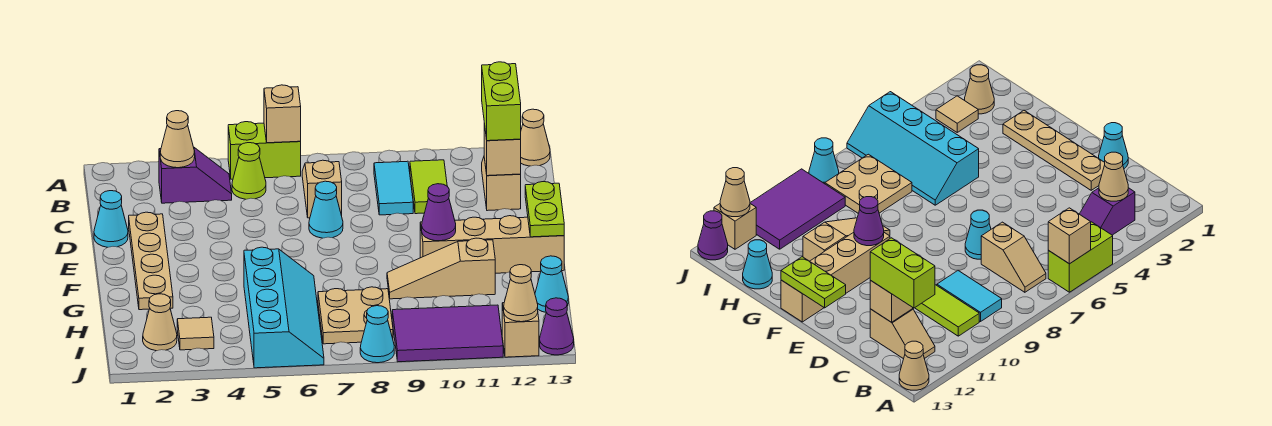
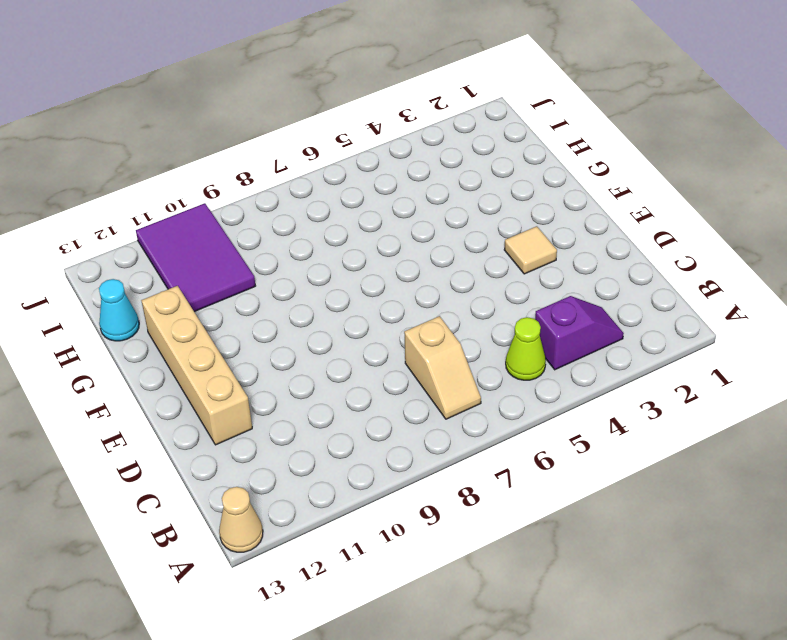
purple slope B3:B4 level 1 top 4 -> purple slope B3:B4 level 1 top 3
tan brick D12:G12 level 1 -> tan brick F10:F13 level 1
tan tile E3 level 1 -> tan tile I3 level 1
purple tile H10:J11 level 1 -> purple tile I9:J11 level 1
none -> lime brick A5:A6 level 1
none -> cyan tile B9:C9 level 1
none -> lime tile B10:C10 level 1

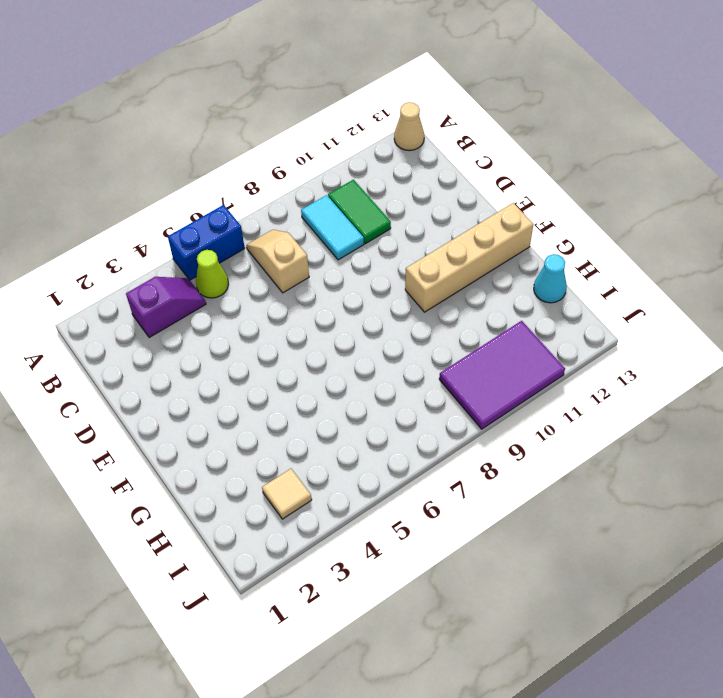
blue brick A5:A6 level 1 -> lime brick A5:A6 level 1
green tile B10:C10 level 1 -> lime tile B10:C10 level 1
none -> tan slope B12:C12 level 1 top C
none -> cyan cone D1 level 1
none -> tan plate D2:G2 level 1

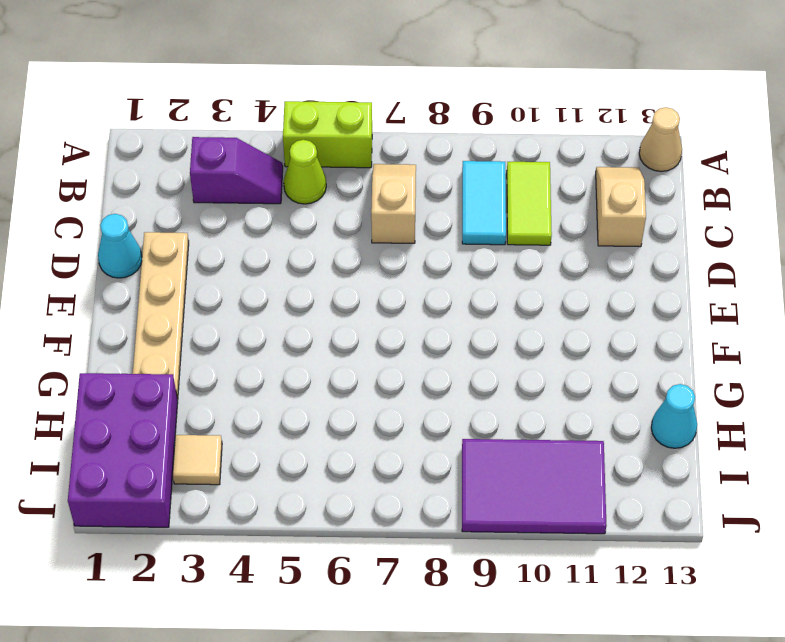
purple brick H1:J2 level 1 -> tan cone I2 level 1
none -> cyan cone D7 level 1
none -> tan brick F10:F13 level 1
none -> cyan slope G5:J6 level 1 top 5

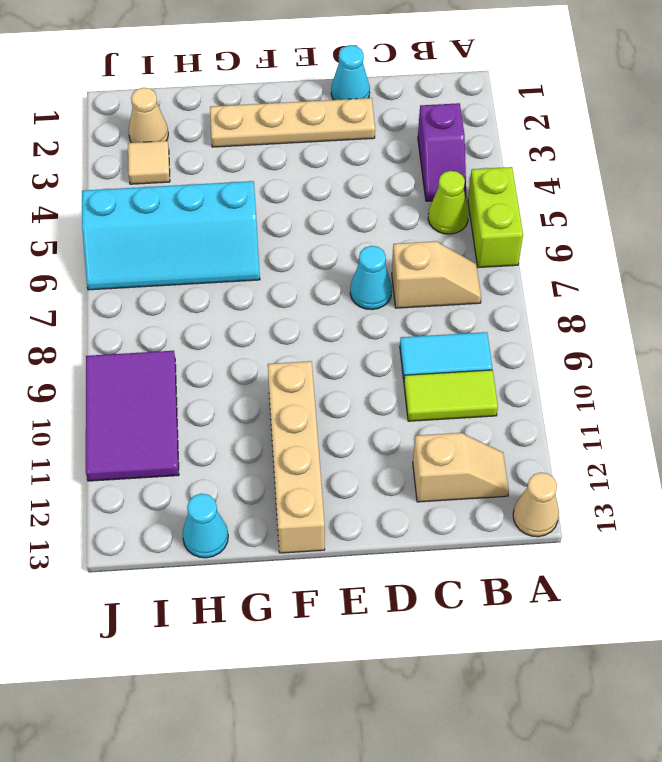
none -> tan slope G9:G11 level 1 top 11
none -> tan plate H7:I8 level 1
none -> cyan cone J8 level 1

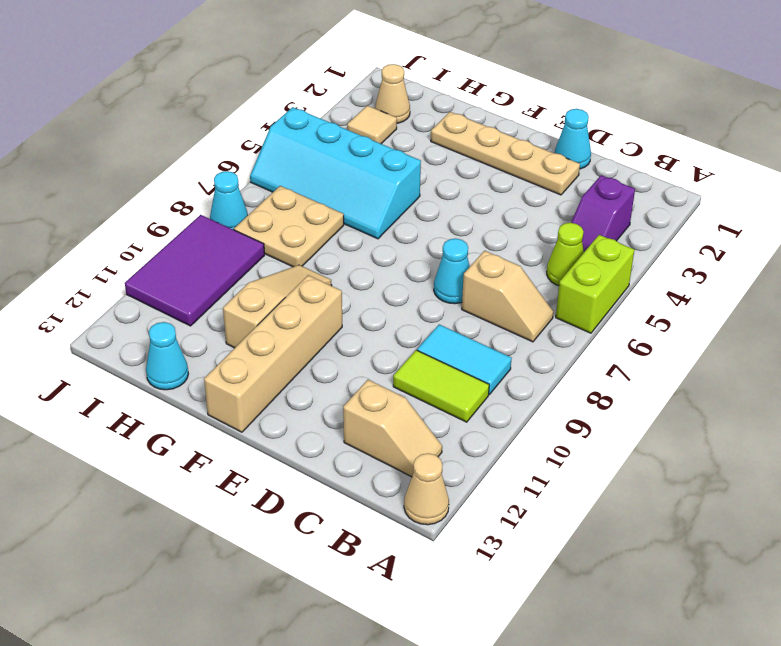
none -> tan brick J12 level 1
none -> purple cone J13 level 1
none -> tan brick A6 level 2

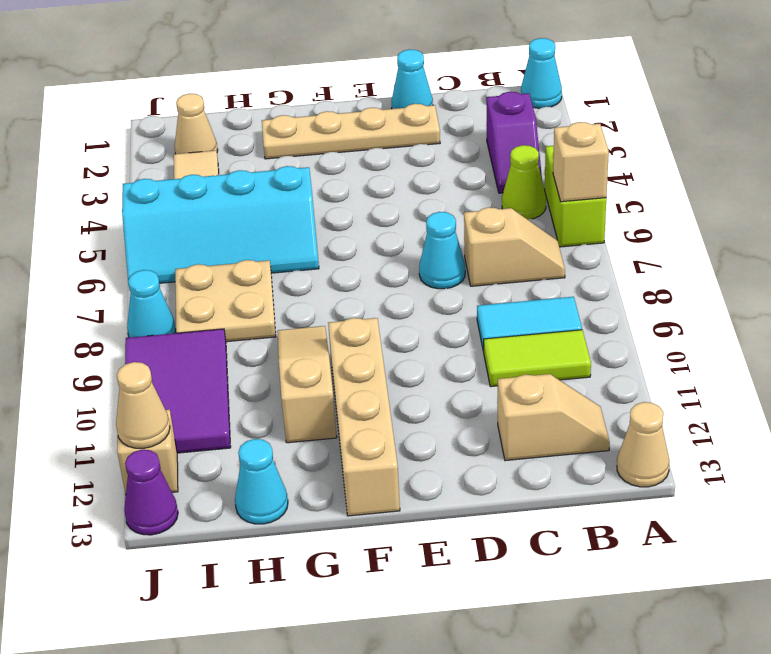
cyan cone A1 level 1 -> none
none -> tan cone B3 level 2
none -> tan brick C12 level 2
none -> lime plate E13:F13 level 2

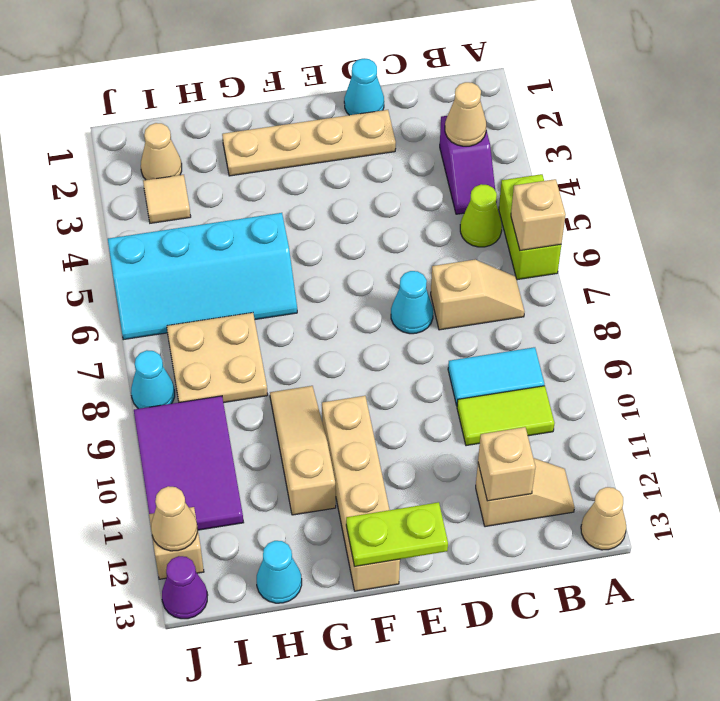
none -> purple cone F10 level 2
none -> lime brick B12:C12 level 3

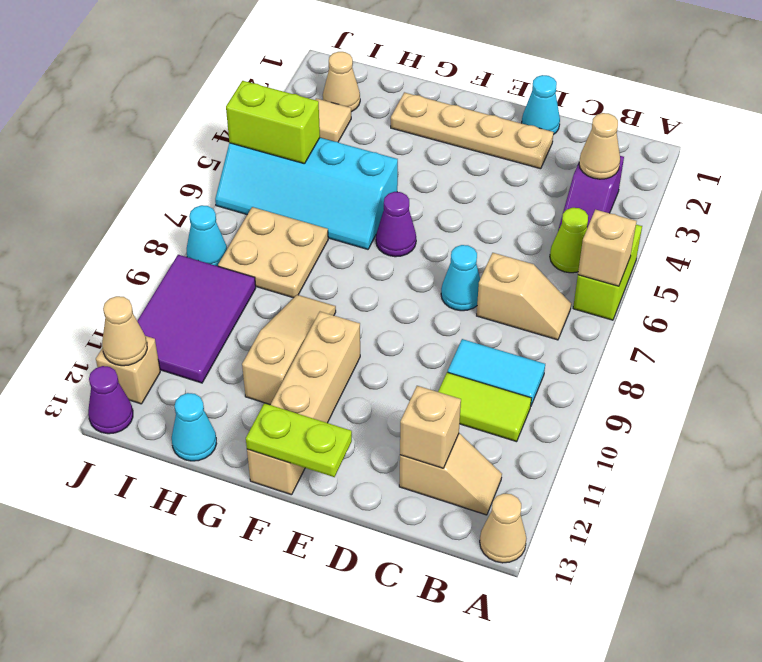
purple cone F6 level 1 -> purple cone F10 level 2
lime brick I5:J5 level 2 -> lime brick B12:C12 level 3

